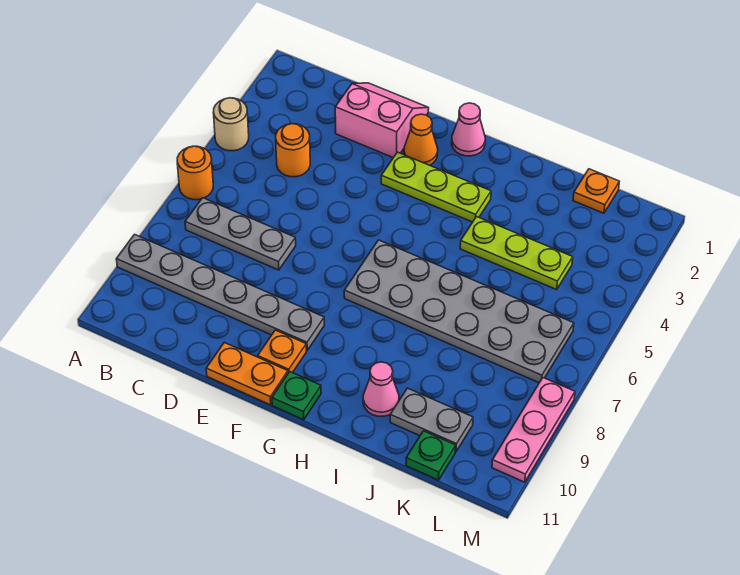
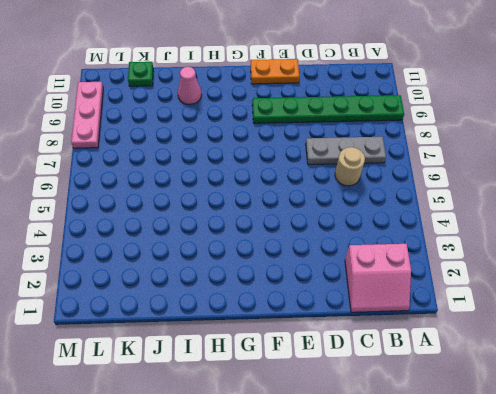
green plate A9:F9 level 1 -> grey plate A9:F9 level 1
pink slope B1:C2 level 1 top 2 -> pink slope D1:E2 level 1 top 2
tan round brick C6 level 1 -> tan round brick A4 level 1
none -> orange round brick A6 level 1
none -> orange round brick C4 level 1
none -> orange cone F2 level 1

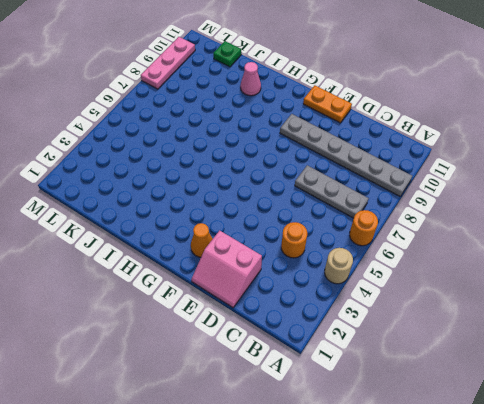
none -> lime plate F3:H3 level 1
none -> orange plate F10 level 1
none -> pink cone G1 level 1

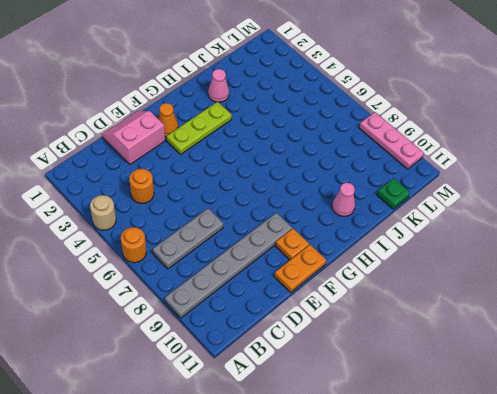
pink cone I2 level 1 -> pink cone G1 level 1
none -> grey plate G6:L7 level 1
none -> green plate G11 level 1
none -> lime plate I4:K4 level 1

